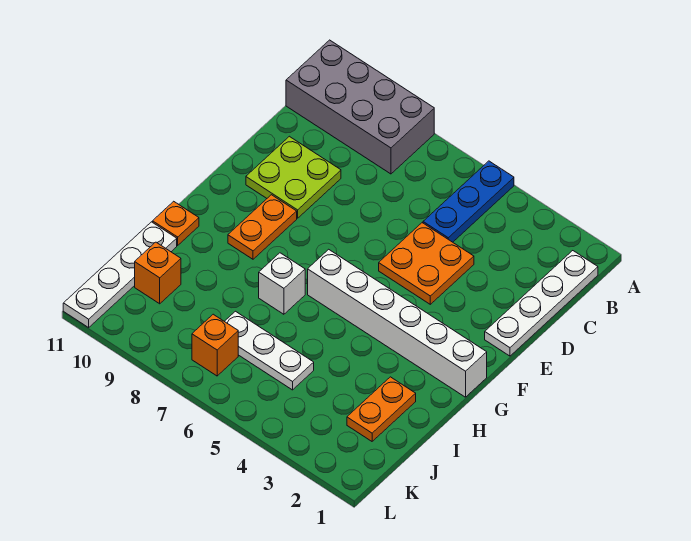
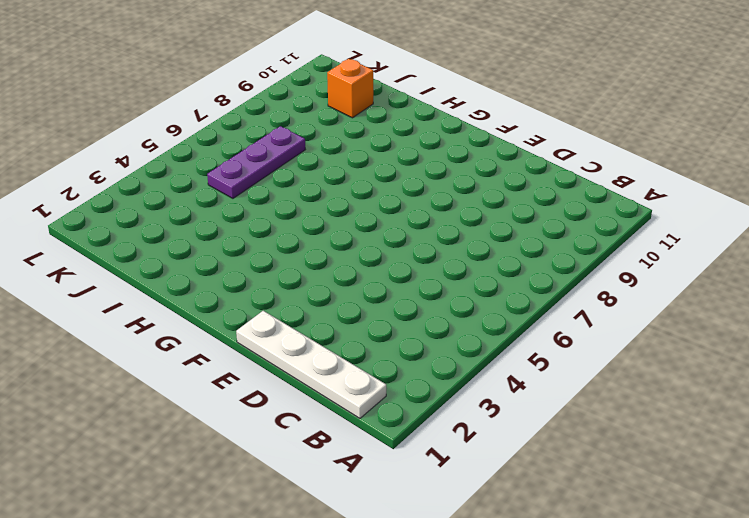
purple plate J5:J7 level 1 -> white plate J5:J7 level 1
none -> blue plate A5:C5 level 1
none -> grey brick A8:B11 level 1
none -> orange plate D4:E5 level 1

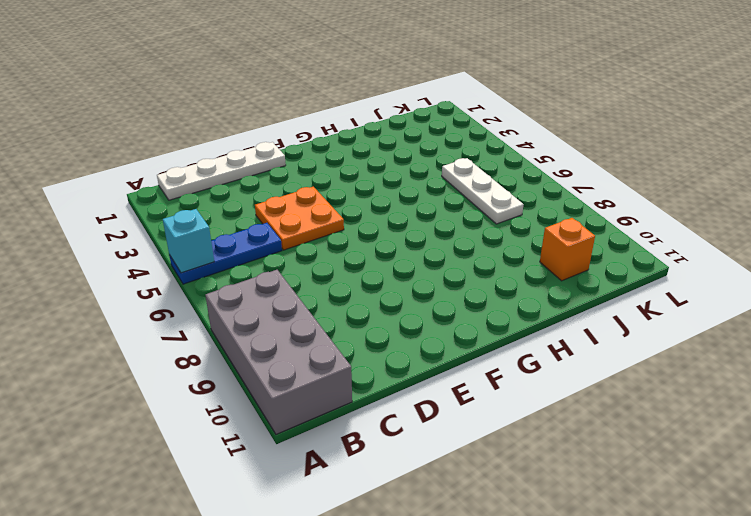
cyan brick A5 level 2 -> none
none -> lime plate D9:E10 level 1
none -> orange plate F9:G9 level 1
none -> white brick G1:G6 level 1

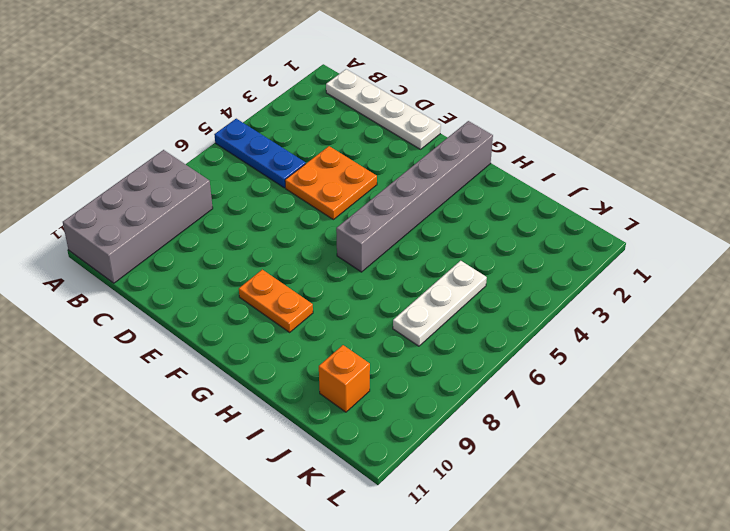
grey brick G1:G6 level 1 -> white brick G1:G6 level 1
none -> lime plate D9:E10 level 1
none -> white brick H7 level 1
none -> orange plate H11 level 1

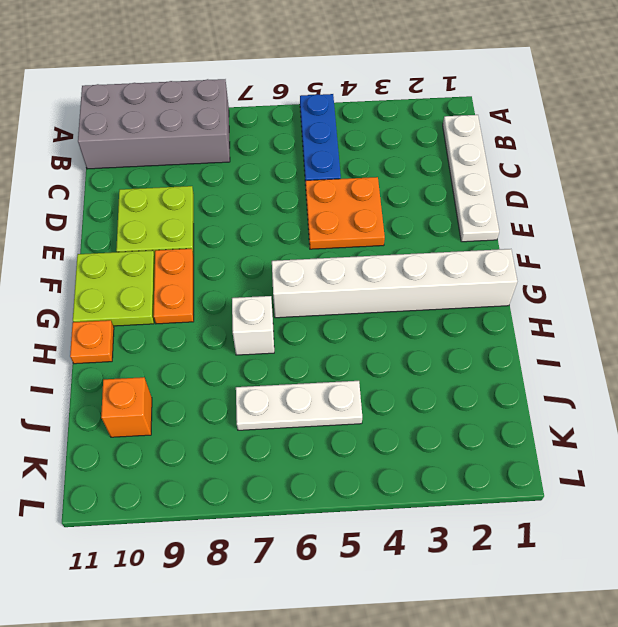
lime plate F10:G11 level 1 -> none
none -> orange plate I2:J2 level 1
none -> white plate I11:L11 level 1
none -> orange brick K7 level 1

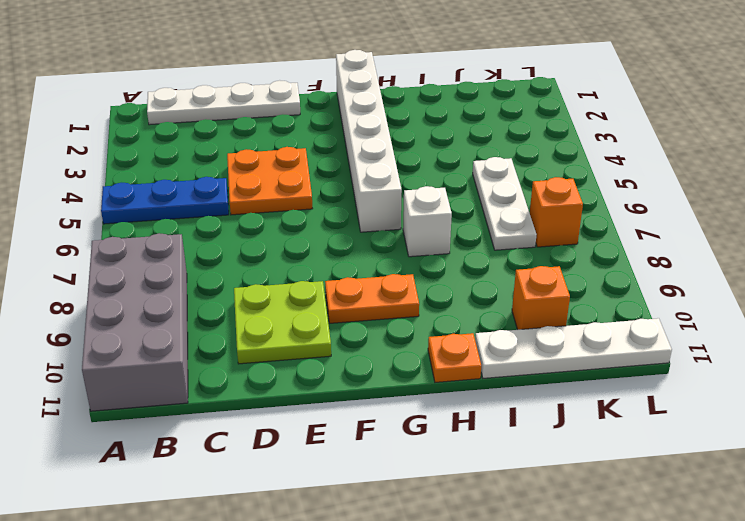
none -> orange plate I2:J2 level 1

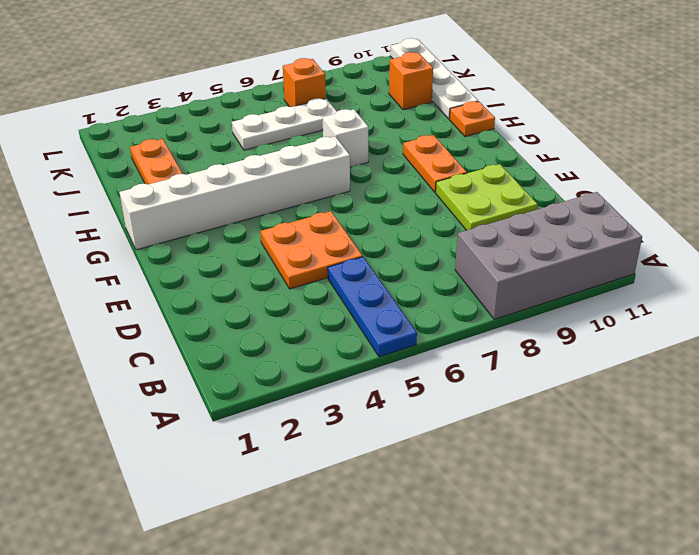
none -> white plate B1:E1 level 1

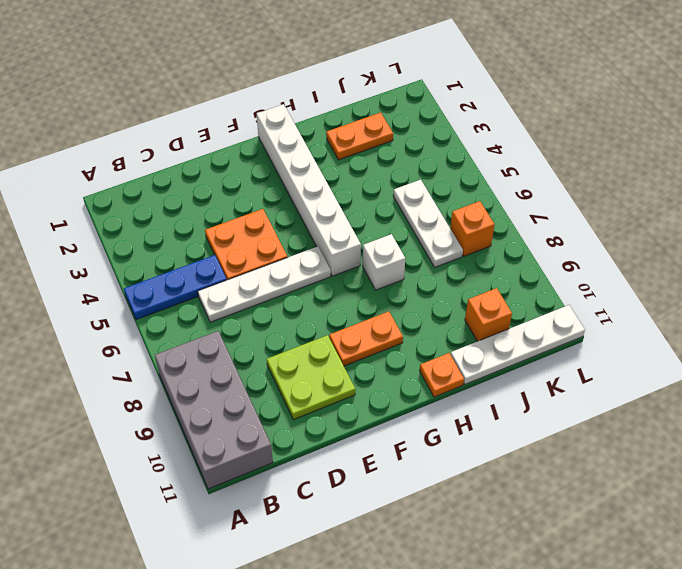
white plate C6:F6 level 1 -> white plate B1:E1 level 1

